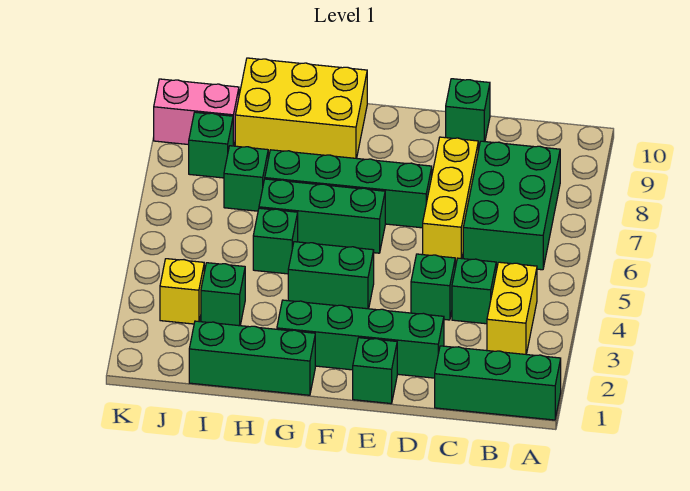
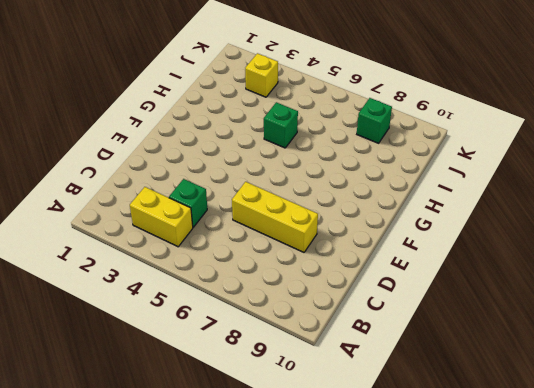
none -> green brick A1:C1 level 1
none -> green brick B6:C8 level 1
none -> green brick D2:G2 level 1

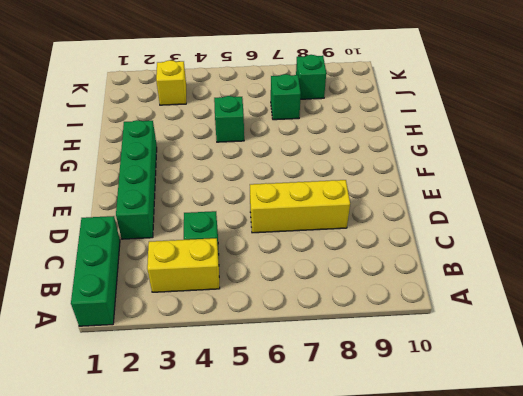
none -> green brick B6:C8 level 1
none -> green brick D4 level 1
none -> green brick D10 level 1

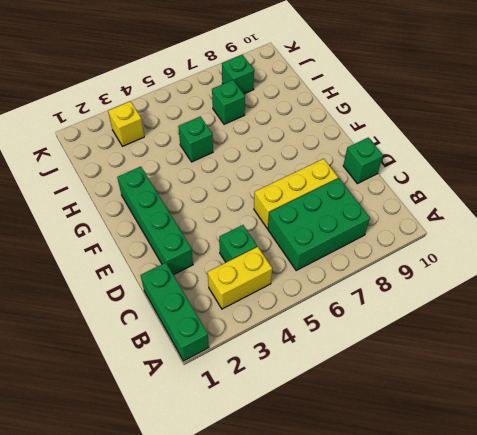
none -> green brick D4 level 1
none -> green brick E1 level 1
none -> green brick E7:H7 level 1

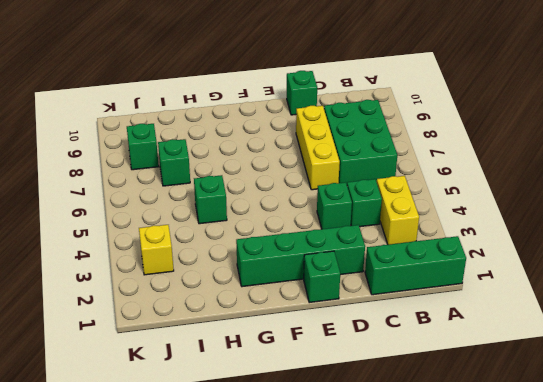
none -> green brick E7:H7 level 1
none -> green brick F4:G4 level 1
none -> green brick F6:H6 level 1

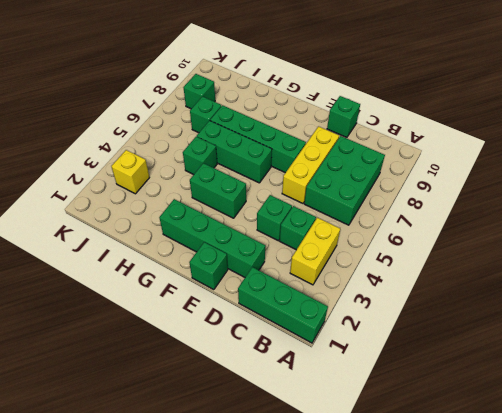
none -> green brick G1:I1 level 1
none -> yellow brick G9:I10 level 1
none -> green brick I3 level 1

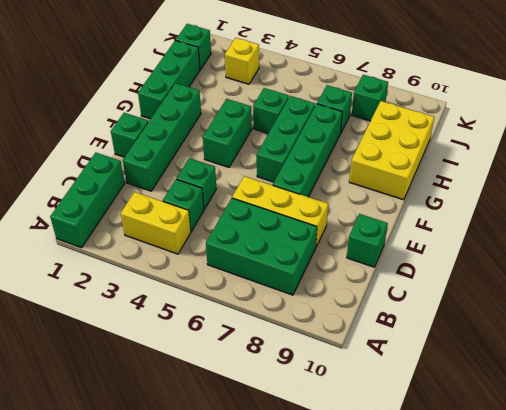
green brick J1 level 1 -> green brick I3 level 1
none -> pink brick J9:K9 level 1

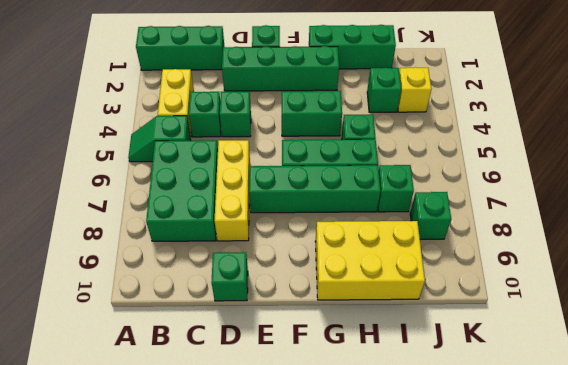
green slope A5:B5 level 1 top B -> none
none -> pink brick J9:K9 level 1

